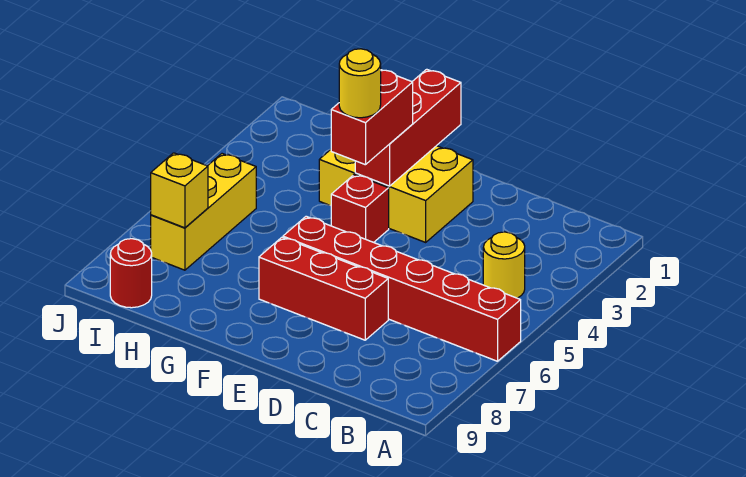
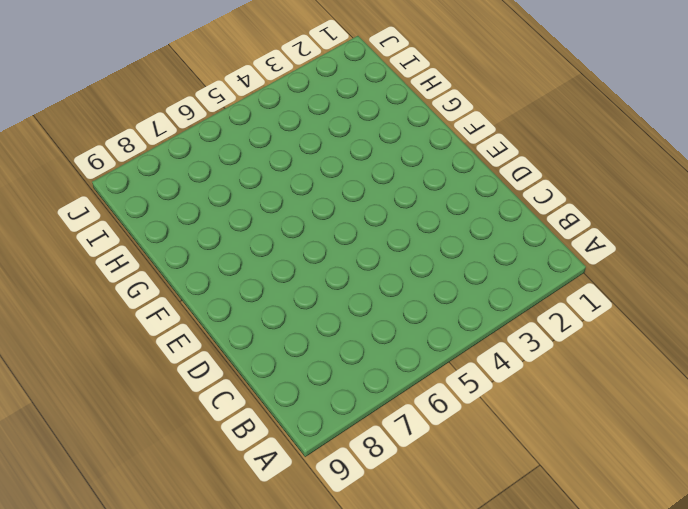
none -> red brick A6:F6 level 1
none -> yellow round brick B4 level 1

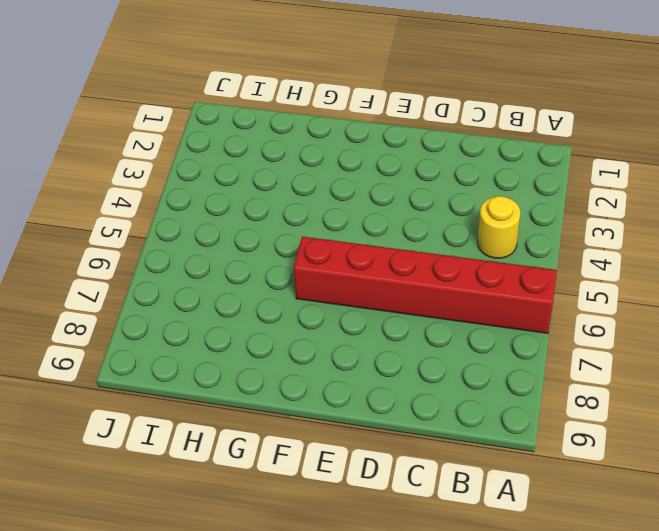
none -> red brick D7:F7 level 1
none -> yellow brick E2:G3 level 1

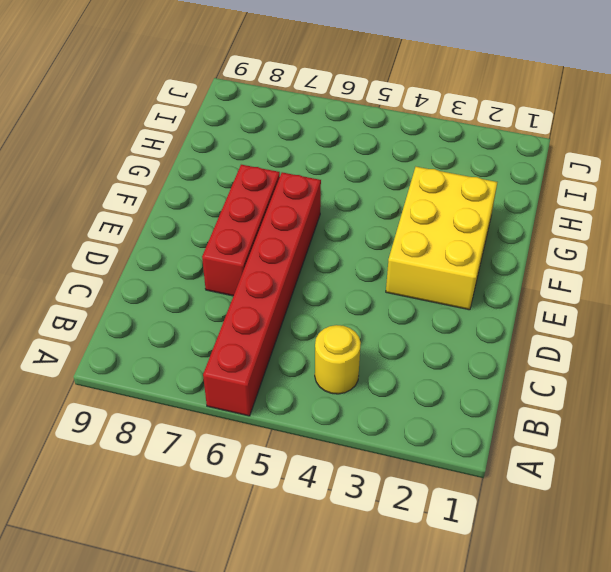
none -> red brick F4 level 1
none -> yellow brick I5:I7 level 1

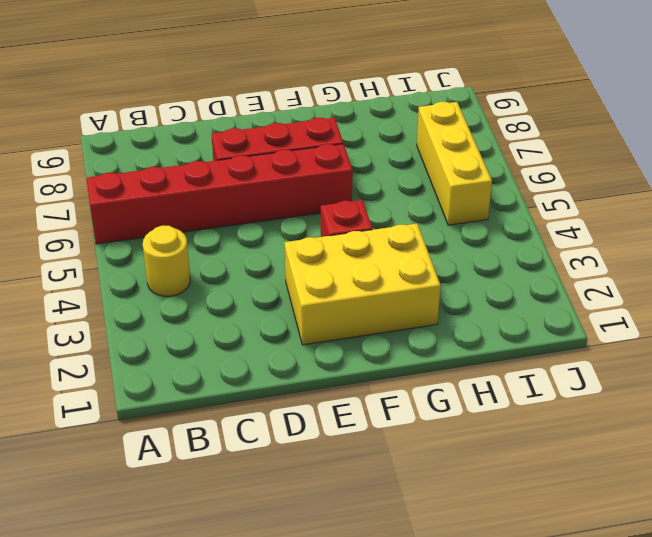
none -> red round brick I9 level 1
none -> red brick F1:F3 level 2

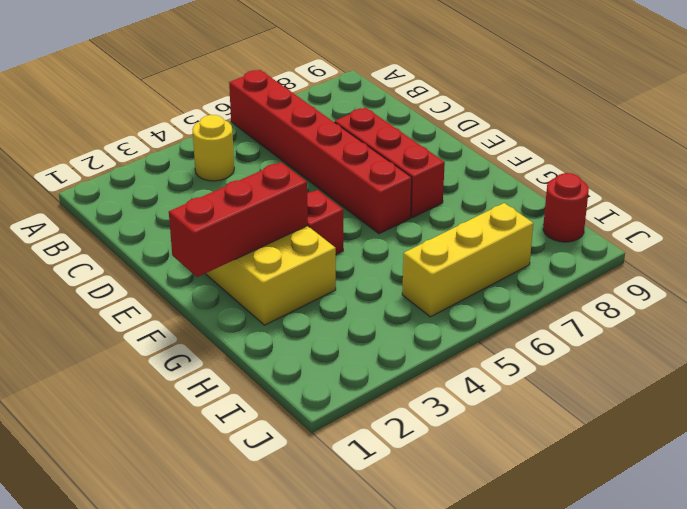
none -> yellow brick I7 level 2
none -> red brick F3:F4 level 3

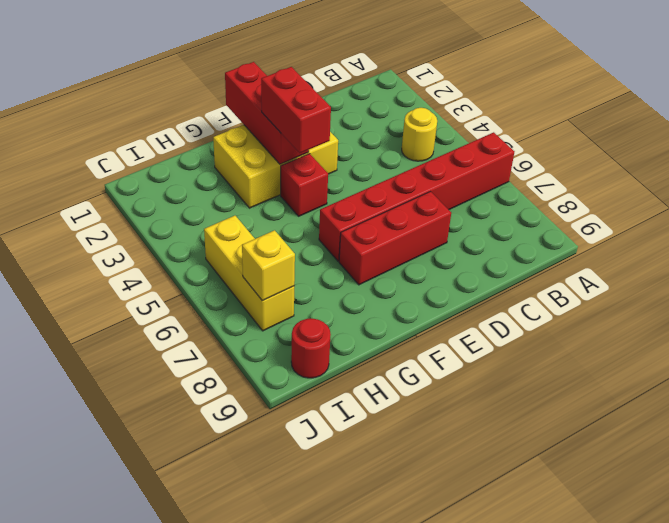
none -> yellow round brick F4 level 4

